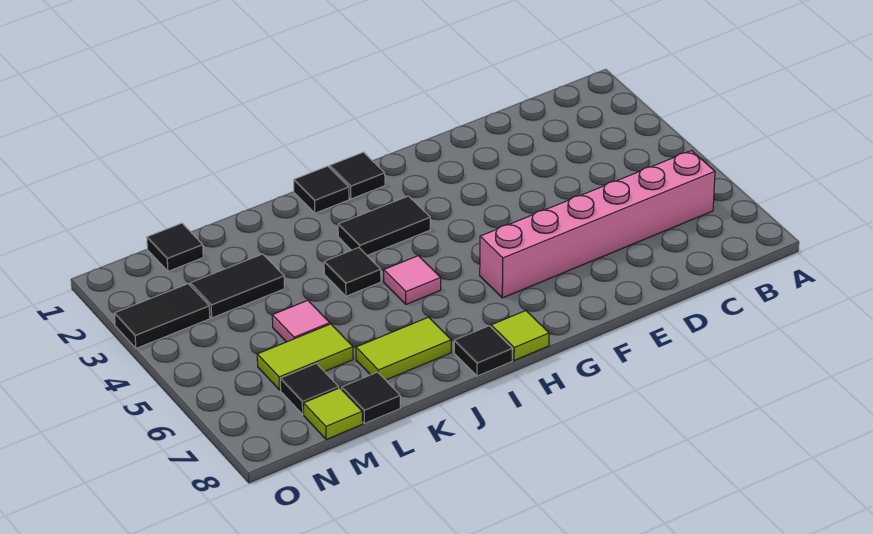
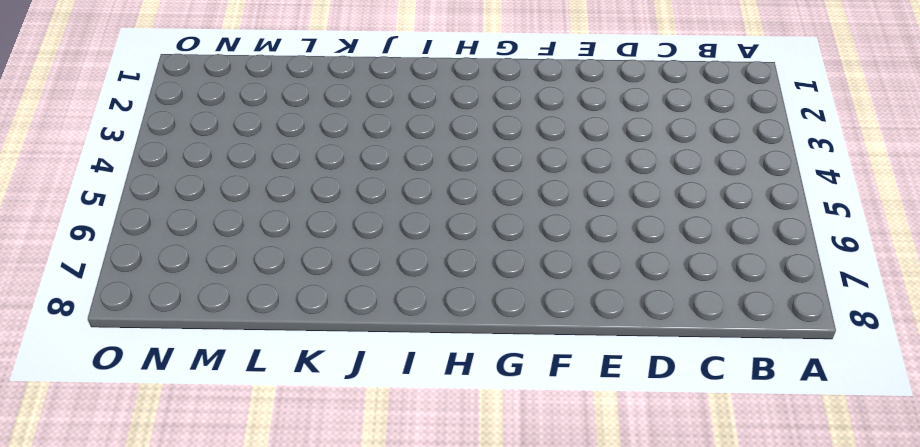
none -> pink brick B6:G6 level 1
none -> black tile H1 level 1
none -> black tile H3:I3 level 1

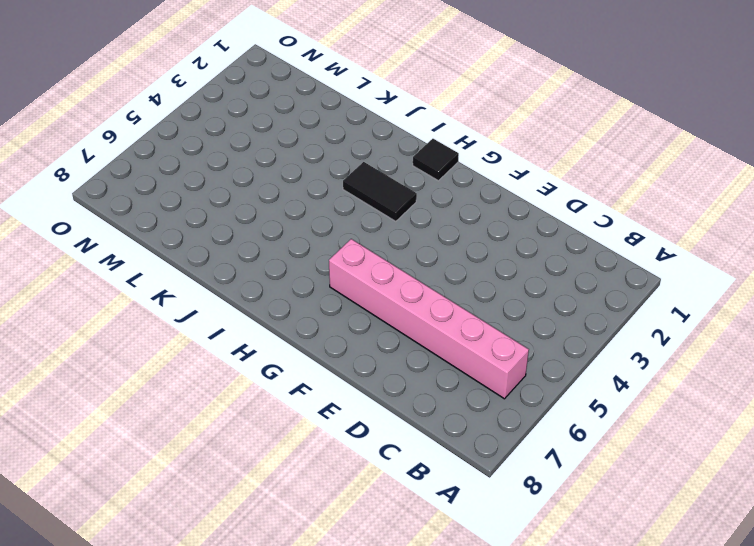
none -> lime tile H8 level 1
none -> black tile I1 level 1
none -> pink tile I5 level 1

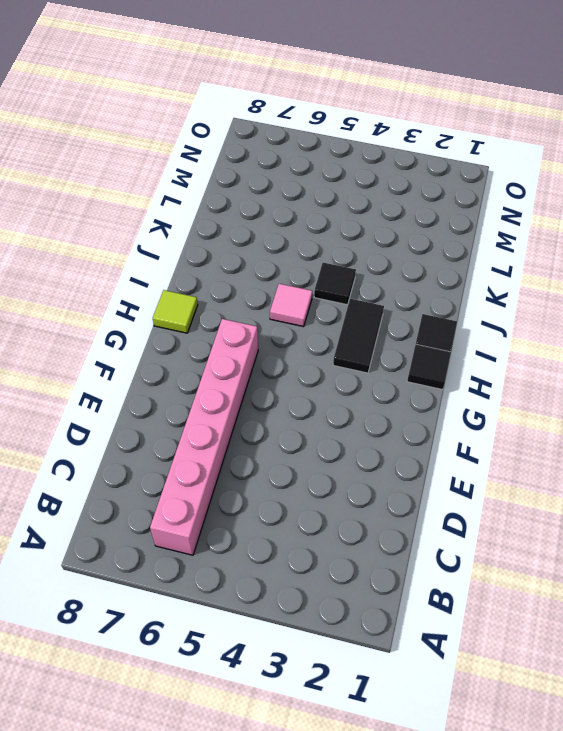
none -> black tile I8 level 1
none -> lime tile J7:K7 level 1
none -> black tile L3:M3 level 1

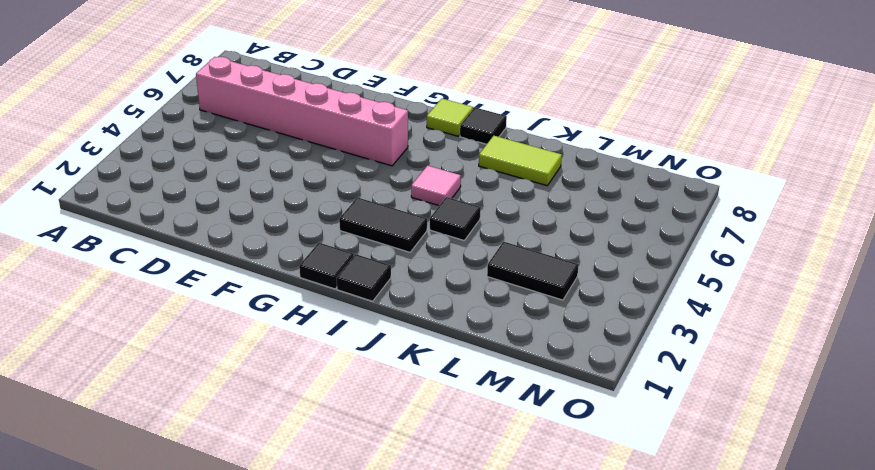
none -> pink tile L5 level 1
none -> lime tile L6:M6 level 1
none -> black tile L8 level 1

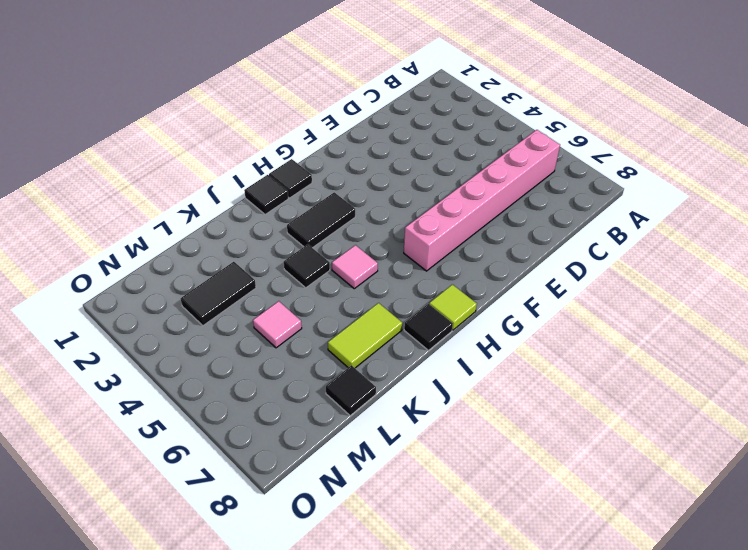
none -> lime tile L6:M6 level 1
none -> black tile M1 level 1
none -> black tile M7 level 1

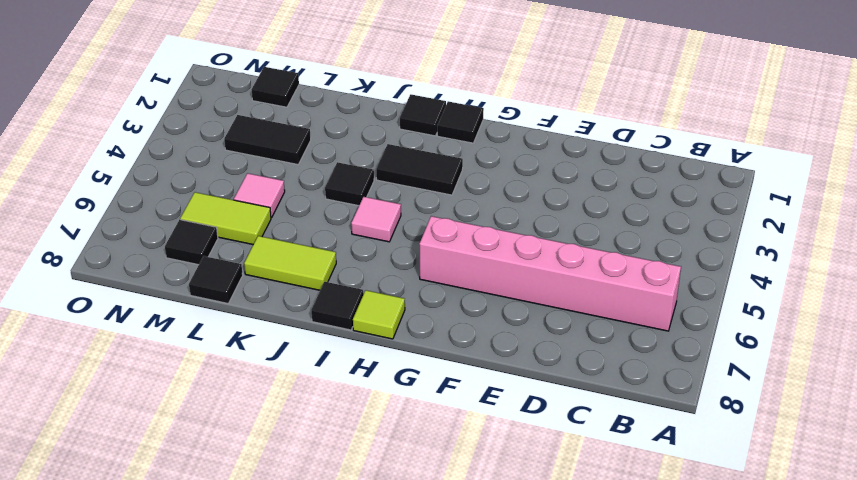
none -> lime tile M8 level 1
none -> black tile N3:O3 level 1

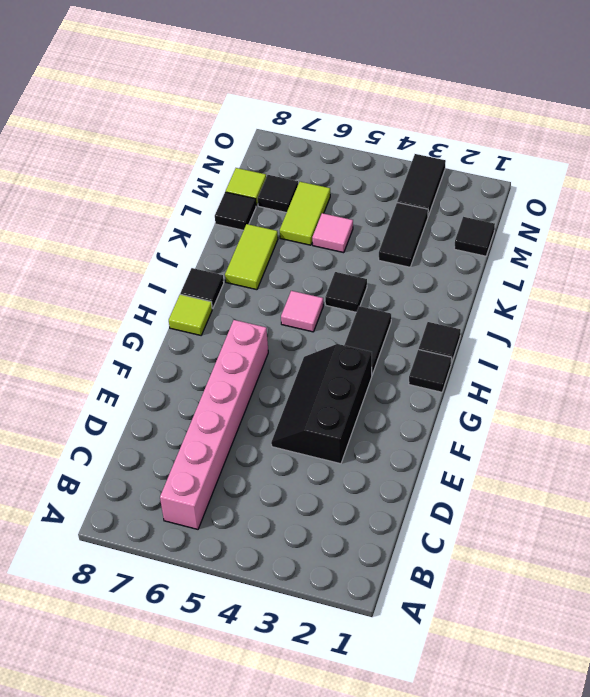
black slope E3:G4 level 1 top 3 -> none

